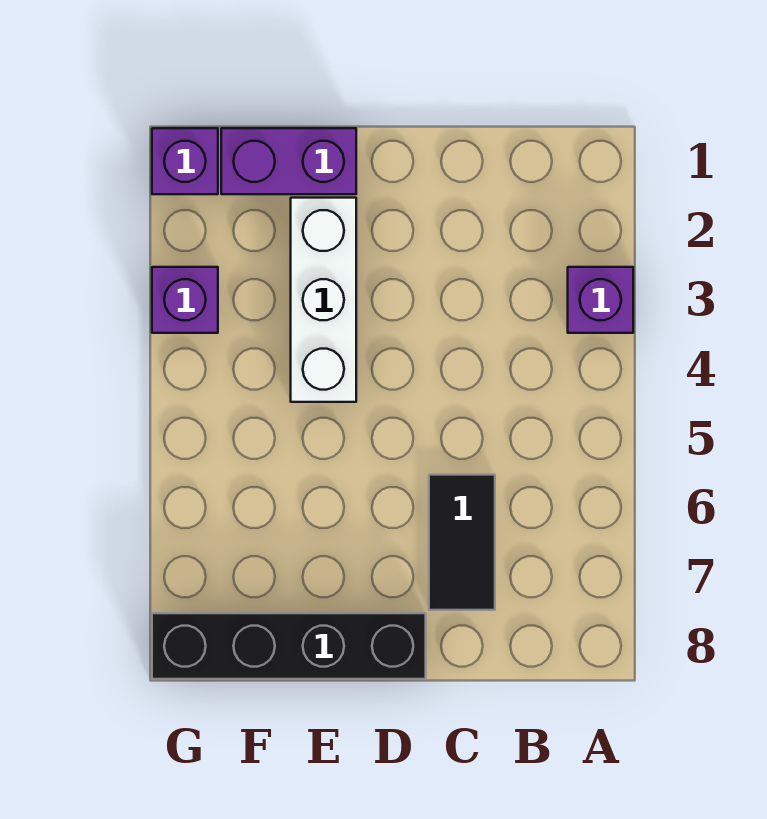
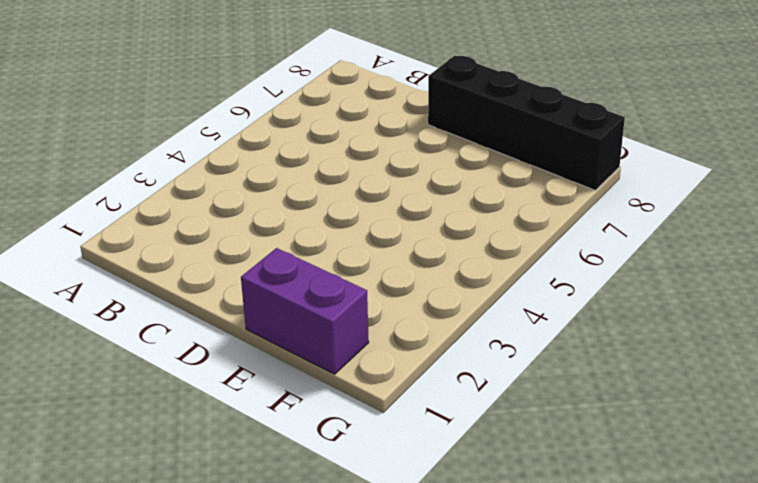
none -> purple brick A3 level 1
none -> black tile C6:C7 level 1

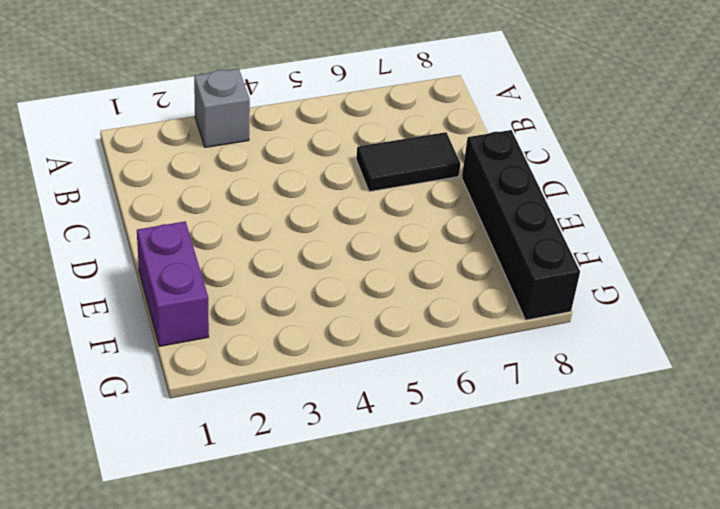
grey brick A3 level 1 -> purple brick A3 level 1
none -> white brick E2:E4 level 1
none -> purple brick G1 level 1

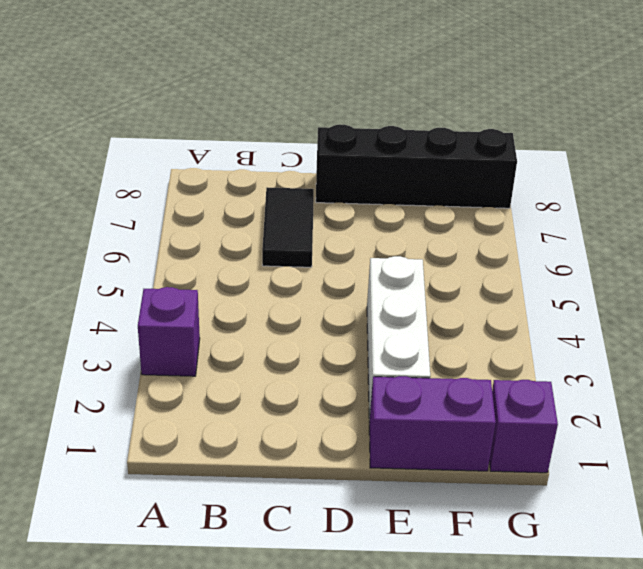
none -> purple brick G3 level 1

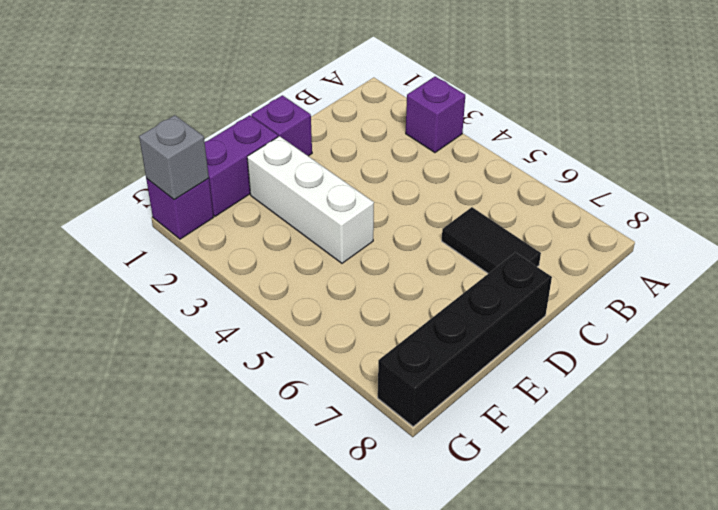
purple brick D1 level 1 -> purple brick G3 level 1
grey brick G1 level 2 -> none

